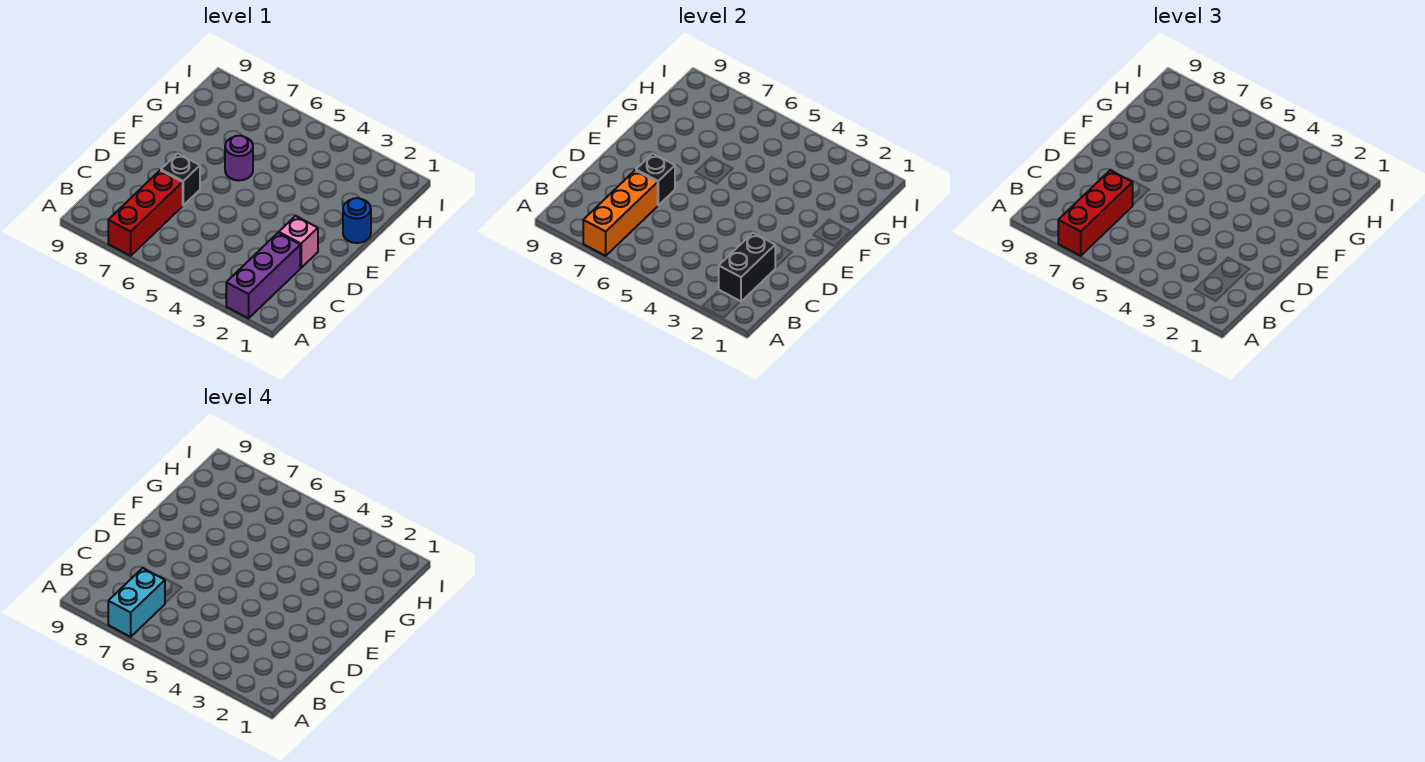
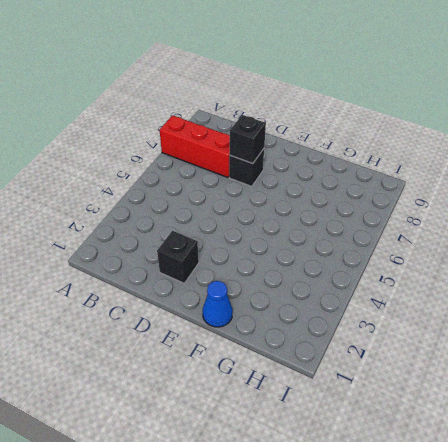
black brick D2 level 1 -> pink brick D2 level 1
blue cone F1 level 1 -> blue round brick F1 level 1
none -> purple brick A2:C2 level 1
none -> purple round brick F6 level 1

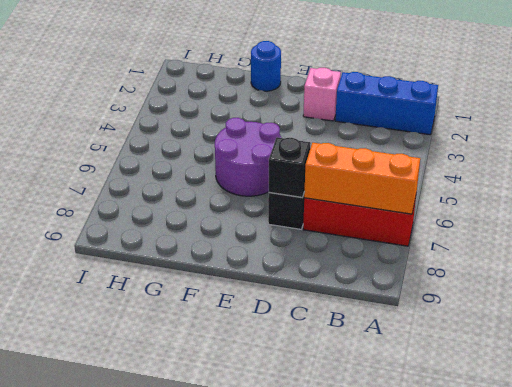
blue brick A2:C2 level 1 -> purple brick A2:C2 level 1
purple round brick E5:F6 level 1 -> purple round brick F6 level 1
none -> black brick B2:C2 level 2
none -> red brick A7:C7 level 3

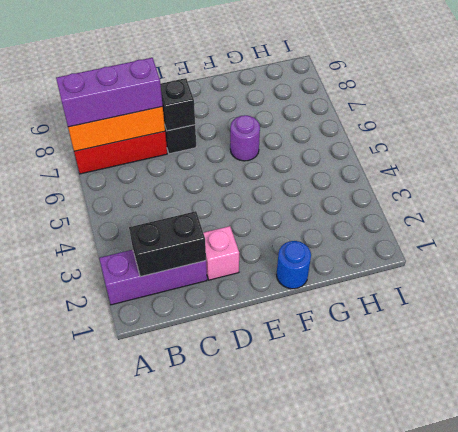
purple brick A7:C7 level 3 -> red brick A7:C7 level 3
none -> cyan brick A7:B7 level 4

